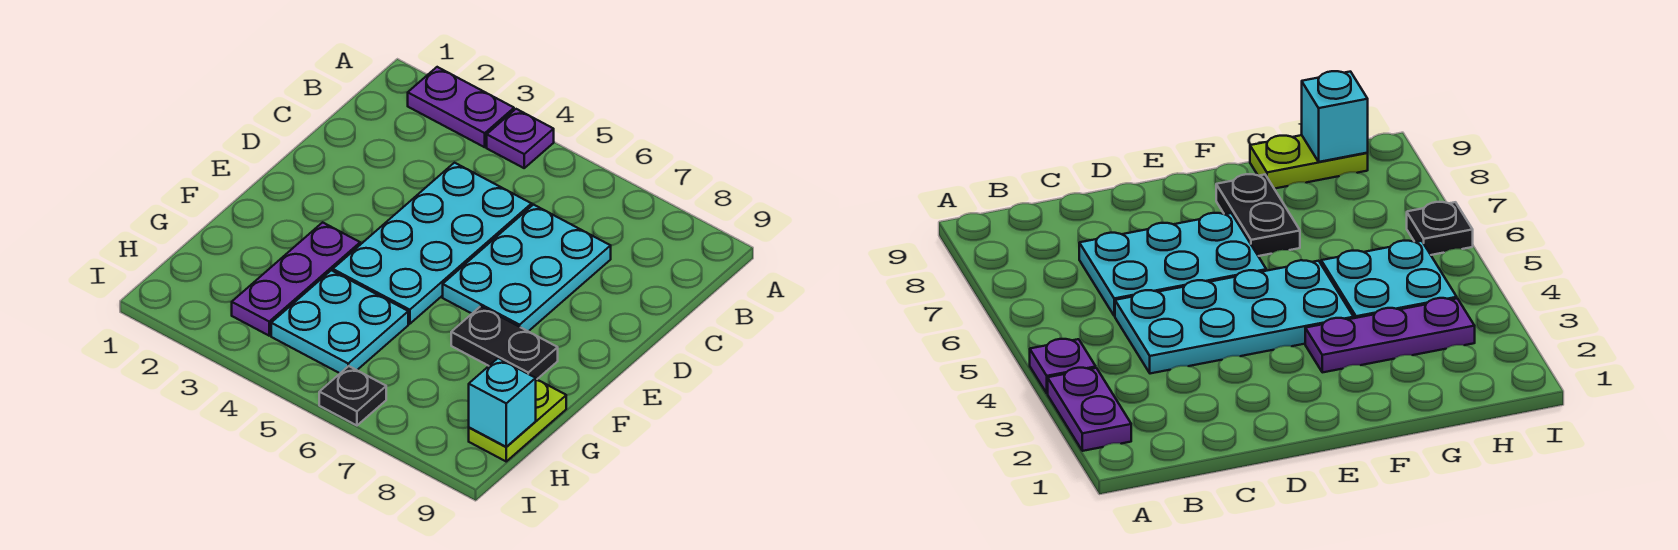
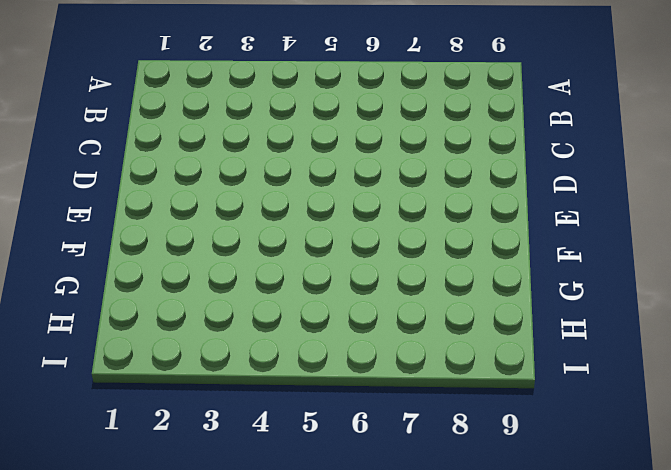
none -> purple plate A2:A3 level 1
none -> purple plate A4 level 1

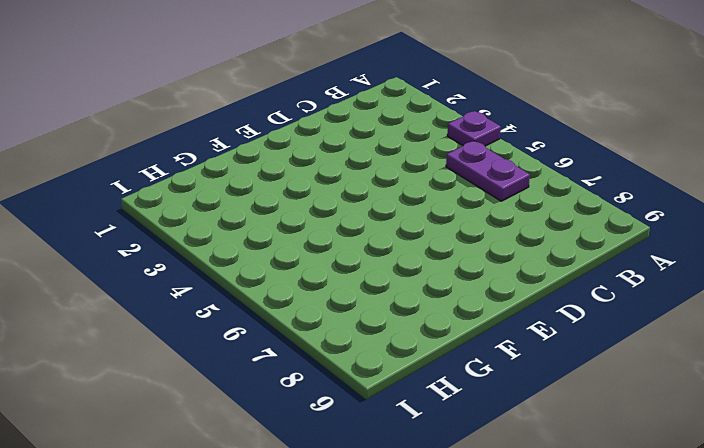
purple plate B5:B6 level 1 -> purple plate A2:A3 level 1
none -> cyan plate C4:F5 level 1
none -> cyan plate C6:E7 level 1

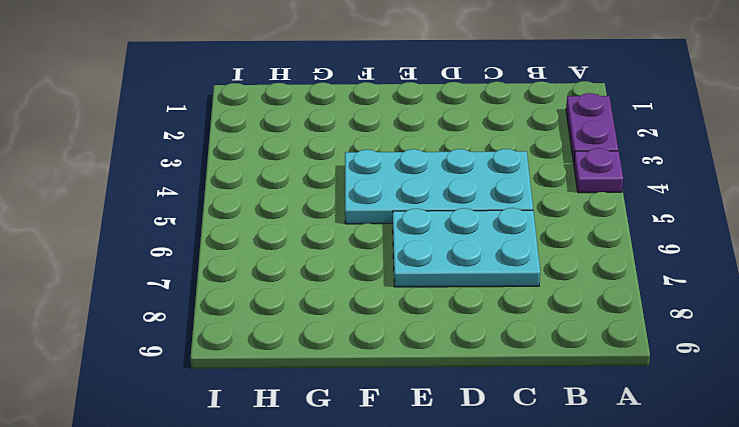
none -> purple plate F3:H3 level 1
none -> black plate F7:F8 level 1

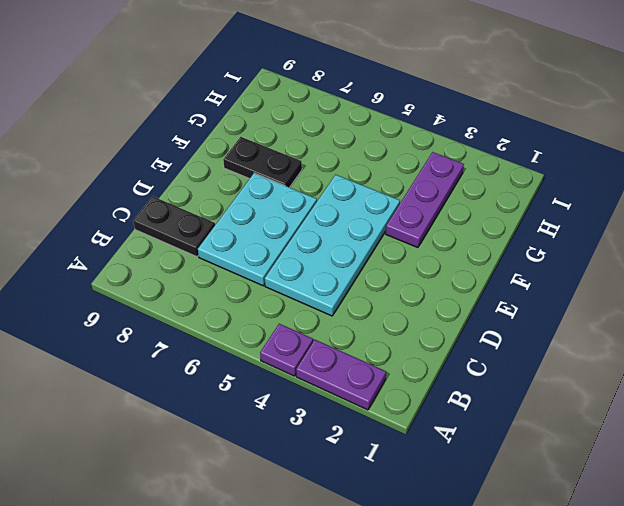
black plate C8:C9 level 1 -> none
none -> cyan plate G4:H5 level 1
none -> lime plate G9:H9 level 1

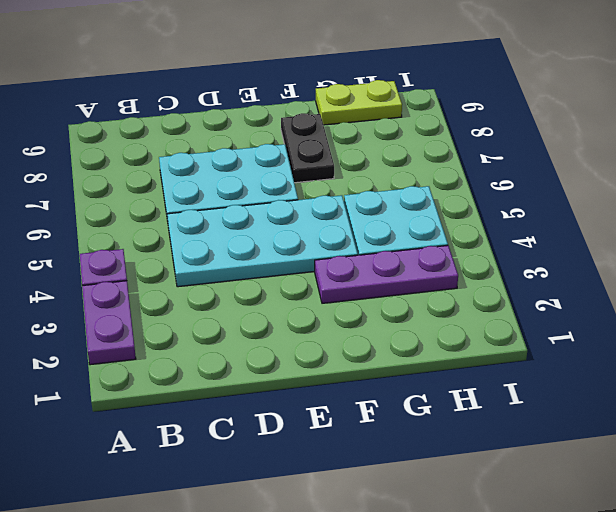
none -> black plate I6 level 1
none -> cyan brick H9 level 2

